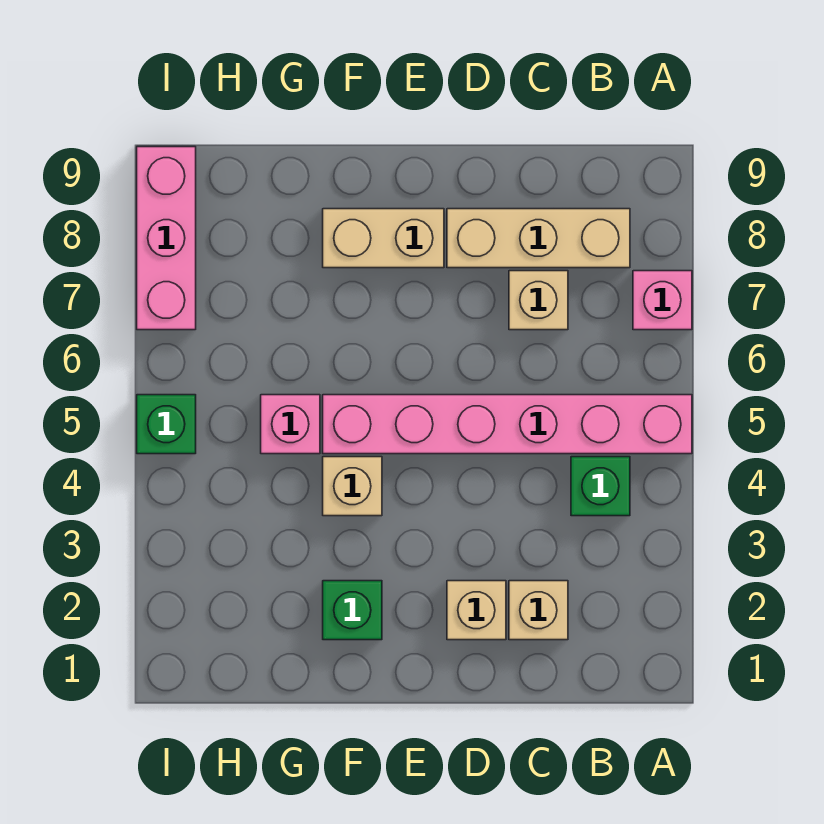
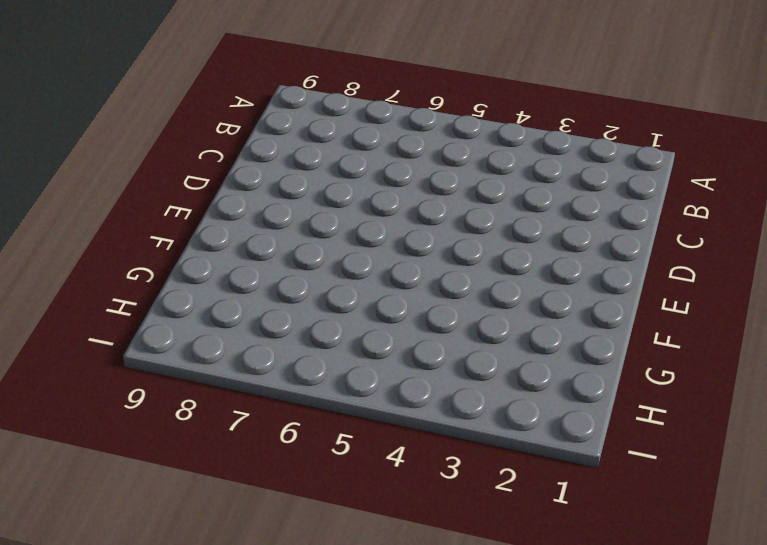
none -> pink brick A5:F5 level 1
none -> pink brick A7 level 1
none -> green brick B4 level 1

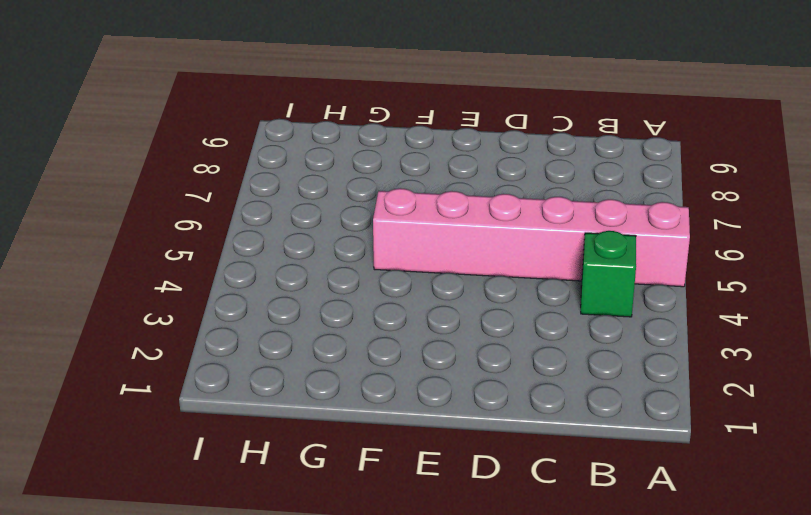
none -> pink brick A7 level 1
none -> tan brick B8:D8 level 1
none -> tan brick C2 level 1

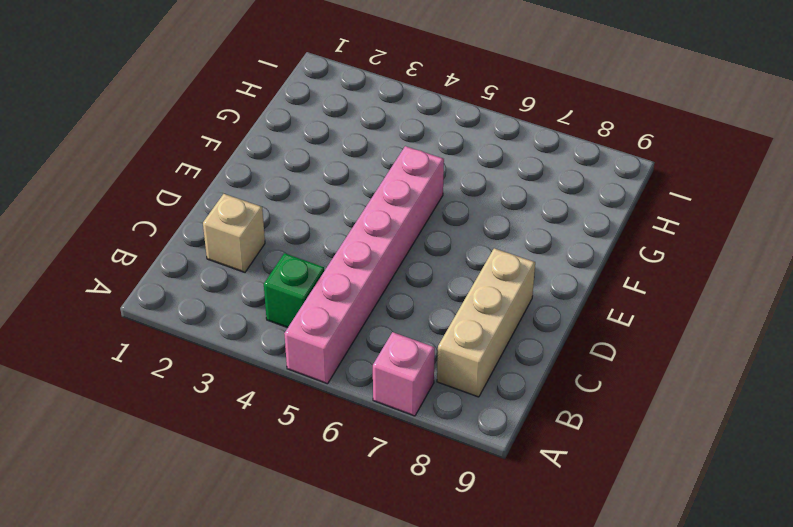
none -> tan brick C7 level 1
none -> tan brick D2 level 1
none -> tan brick E8:F8 level 1

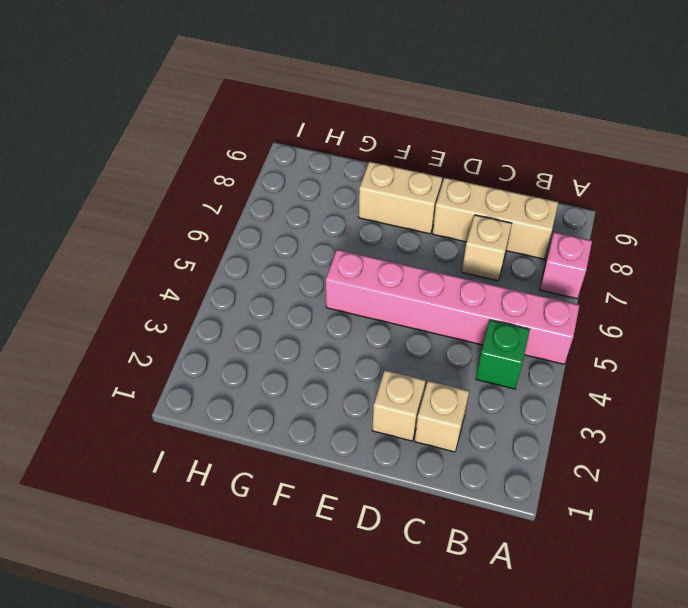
none -> green brick F2 level 1
none -> tan brick F4 level 1
none -> pink brick G5 level 1

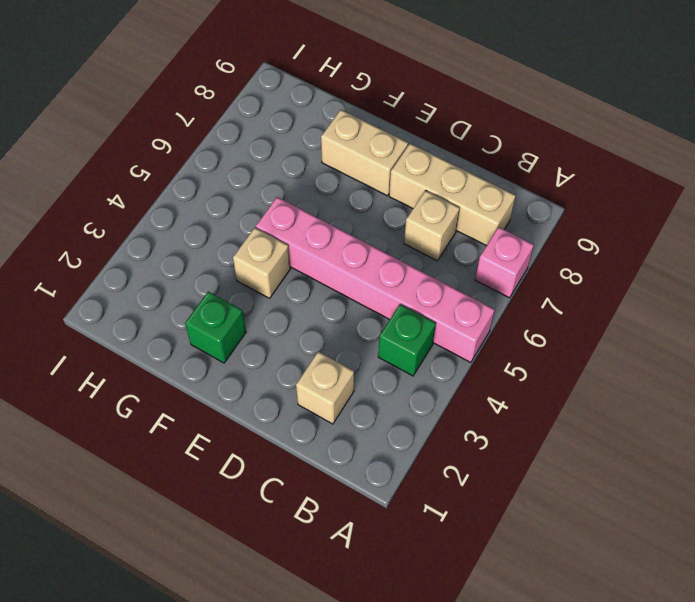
none -> tan brick D2 level 1
none -> pink brick G5 level 1
none -> green brick I5 level 1

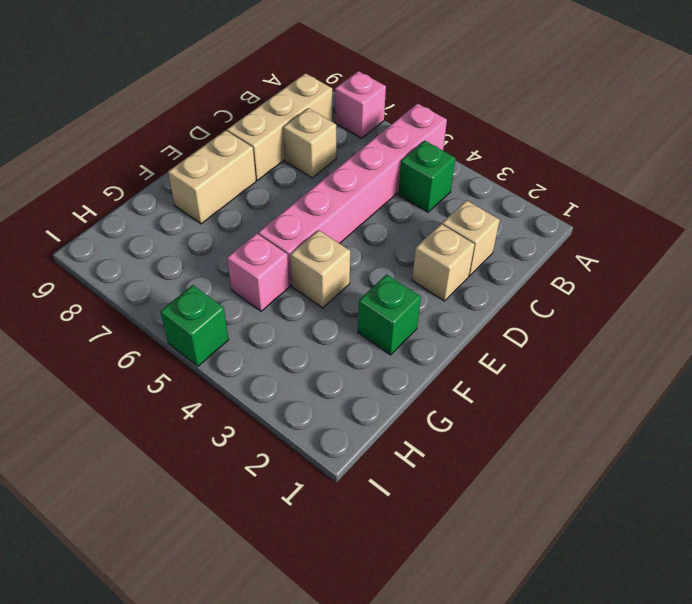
none -> pink brick I7:I9 level 1

